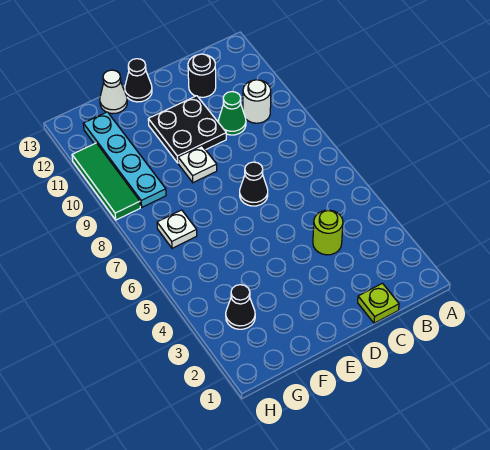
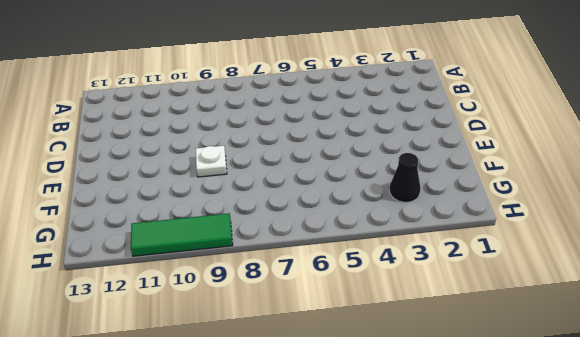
none -> white round brick B10 level 1
none -> lime plate C1 level 1
none -> lime round brick C4 level 1

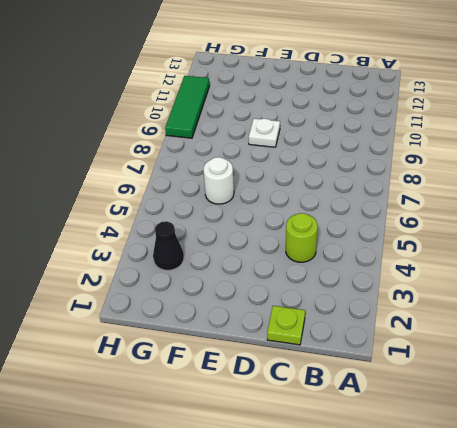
white round brick F6 level 1 -> white round brick B10 level 1
none -> green cone C10 level 1
none -> black round brick C12 level 1
none -> black cone D7 level 1

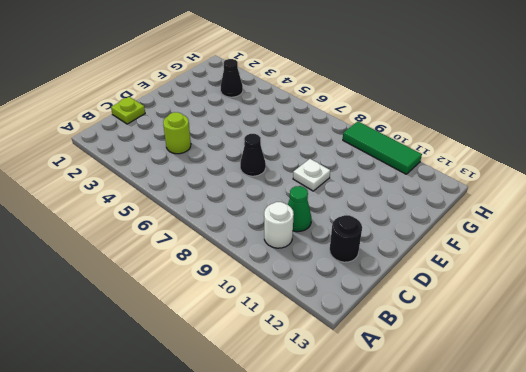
none -> black plate D10:E11 level 1
none -> black cone E13 level 1
none -> white cone F13 level 1

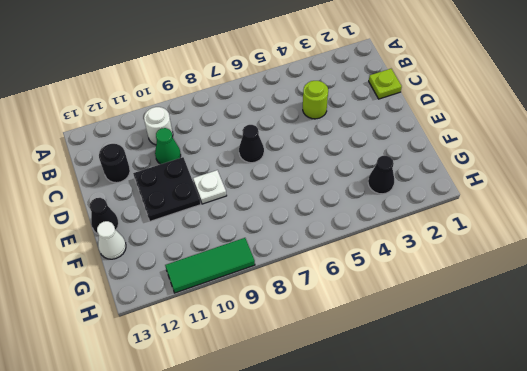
none -> white plate G7 level 1
none -> cyan plate G9:G12 level 1

